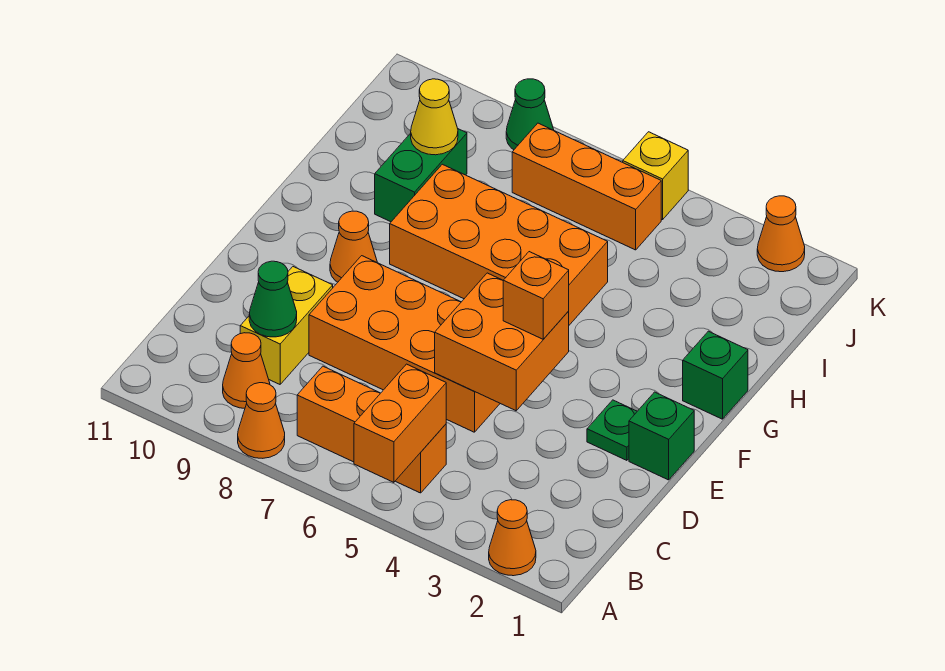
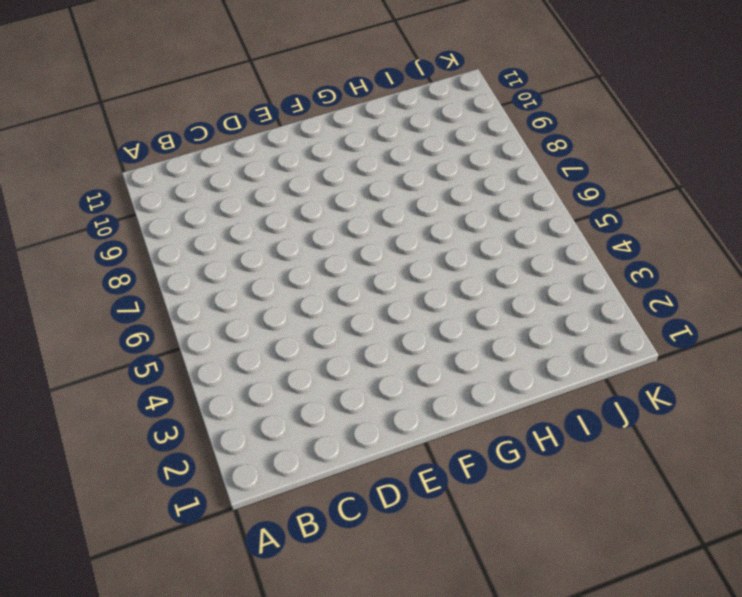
none -> orange cone A2 level 1
none -> orange cone A8 level 1
none -> orange brick B5:B7 level 1

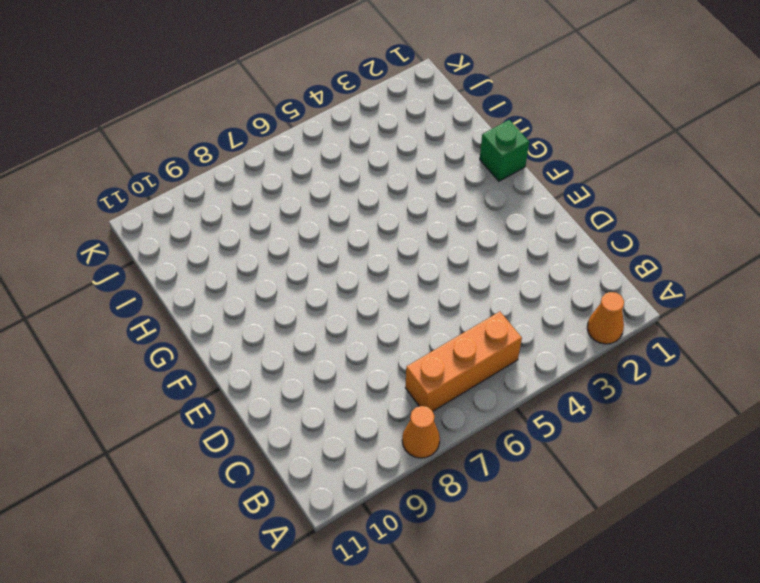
none -> orange cone B9 level 1
none -> yellow brick C9:D9 level 1
none -> orange brick D5:E8 level 1

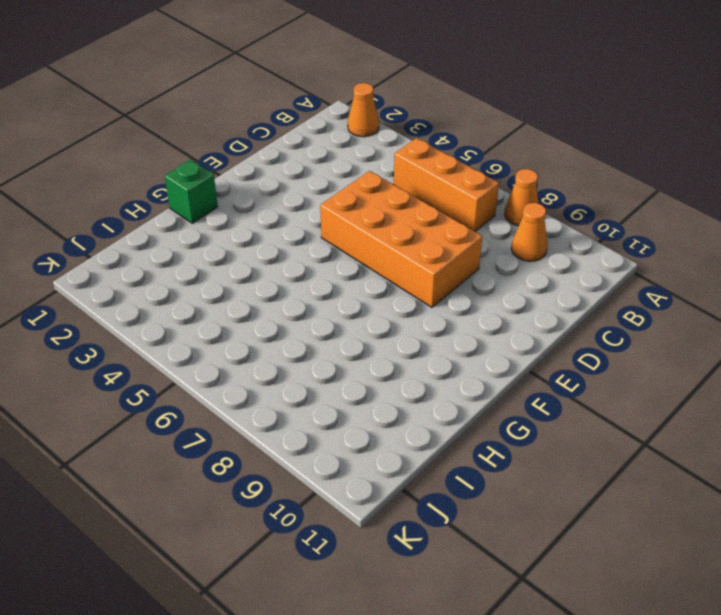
none -> yellow brick C9:D9 level 1
none -> green brick E1 level 1
none -> green plate E2 level 1

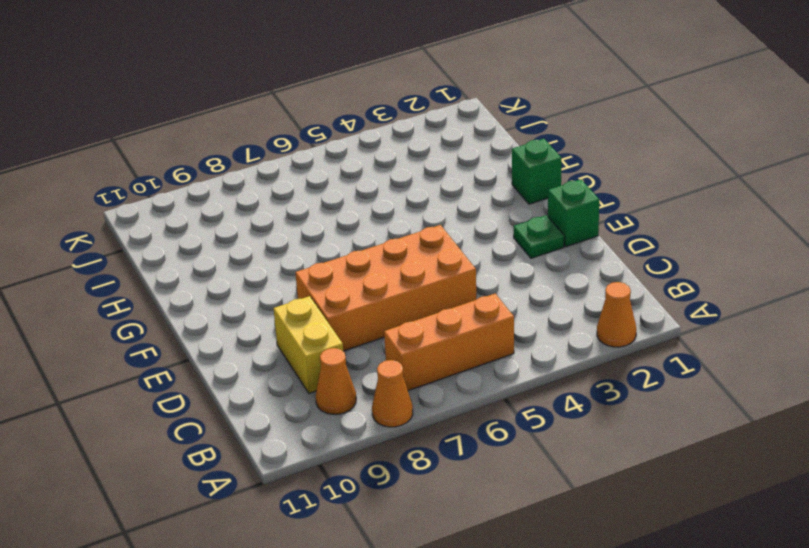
none -> orange cone F9 level 1
none -> orange brick G5:H8 level 1
none -> green brick H9:I9 level 1

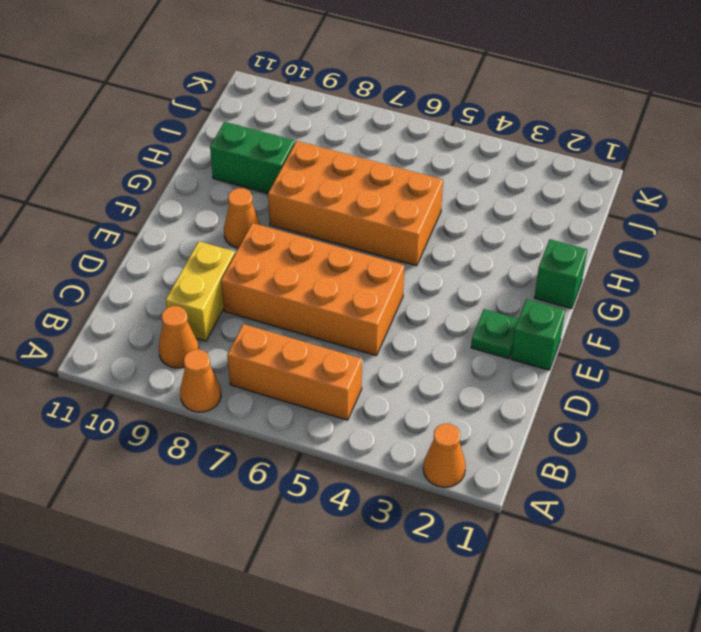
green brick H9:H10 level 1 -> green brick H9:I9 level 1
none -> orange brick J5:J7 level 1
none -> orange cone K2 level 1
none -> yellow brick K5 level 1

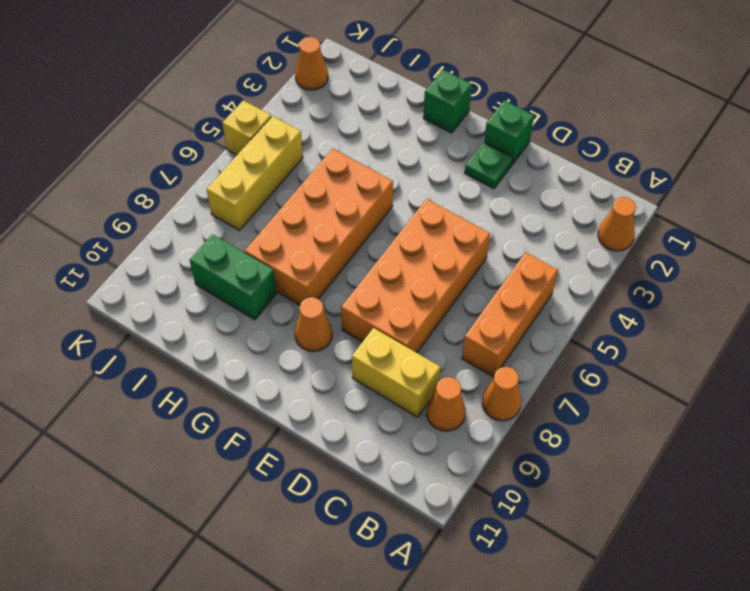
yellow brick J5:J7 level 1 -> orange brick J5:J7 level 1
none -> green cone K8 level 1
none -> orange brick A5:B5 level 2
none -> green cone C9 level 2

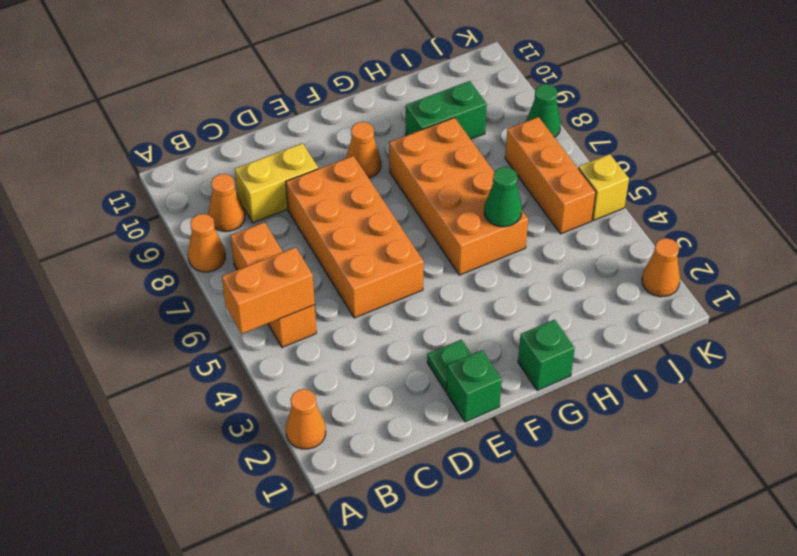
green cone H5 level 2 -> green cone C9 level 2
none -> orange brick D4:E5 level 2
none -> yellow cone I9 level 2
none -> orange brick E4 level 3

